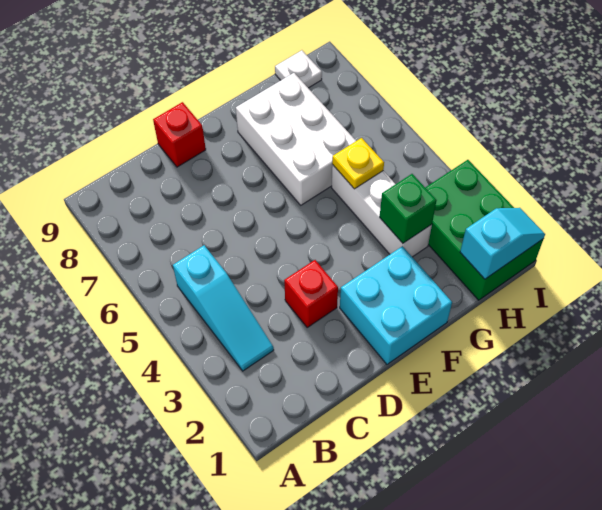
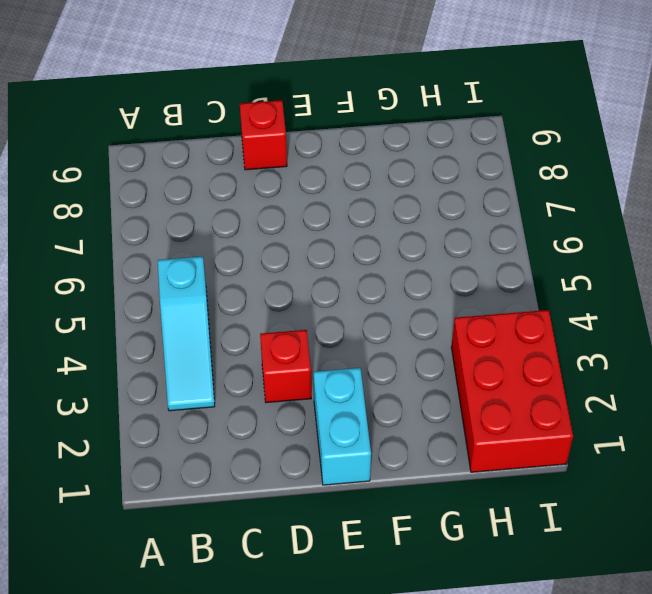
cyan brick E1:E2 level 1 -> cyan brick E1:F2 level 1
red brick H1:I3 level 1 -> green brick H1:I3 level 1
none -> white brick F6:G8 level 1
none -> white brick G3:G5 level 1

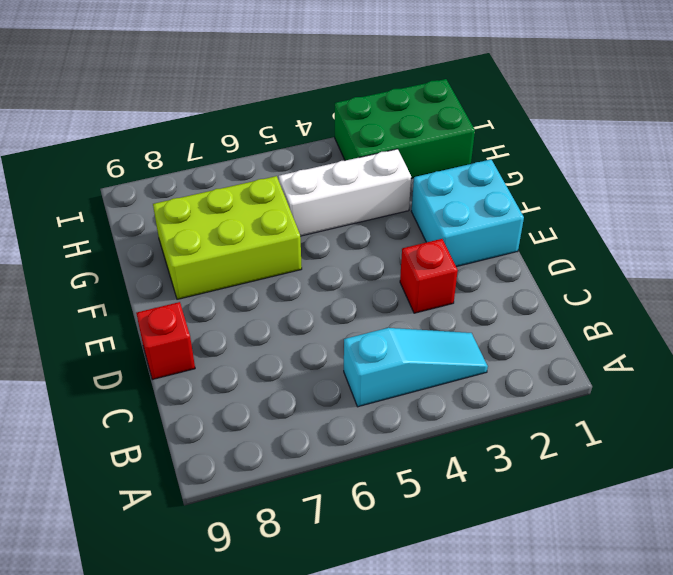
lime brick F6:G8 level 1 -> white brick F6:G8 level 1
none -> white plate H9 level 1
none -> green brick G3 level 2

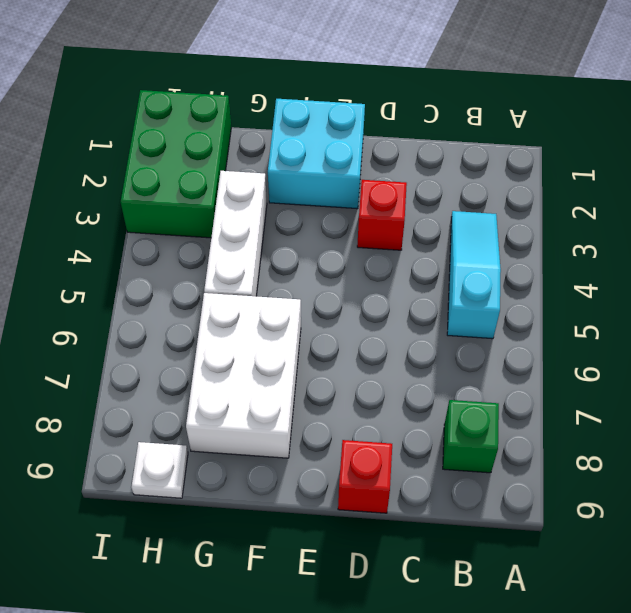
green brick B8 level 1 -> green brick G3 level 2
none -> yellow plate G5 level 2
none -> cyan slope H1:I1 level 2 top H

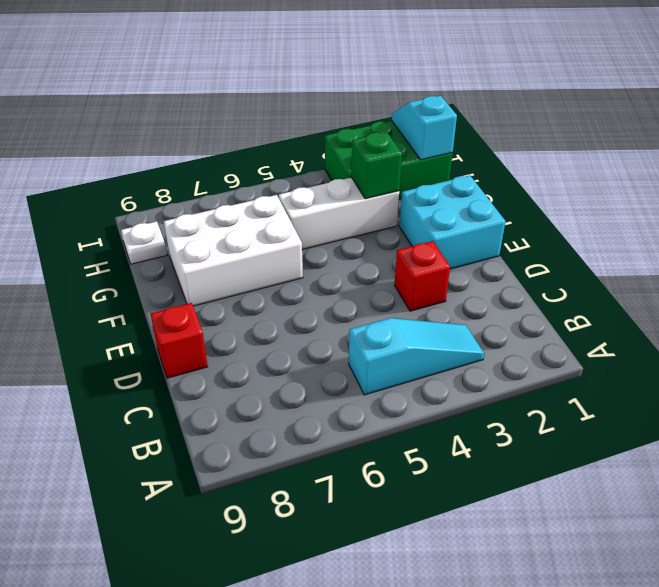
none -> yellow plate G5 level 2

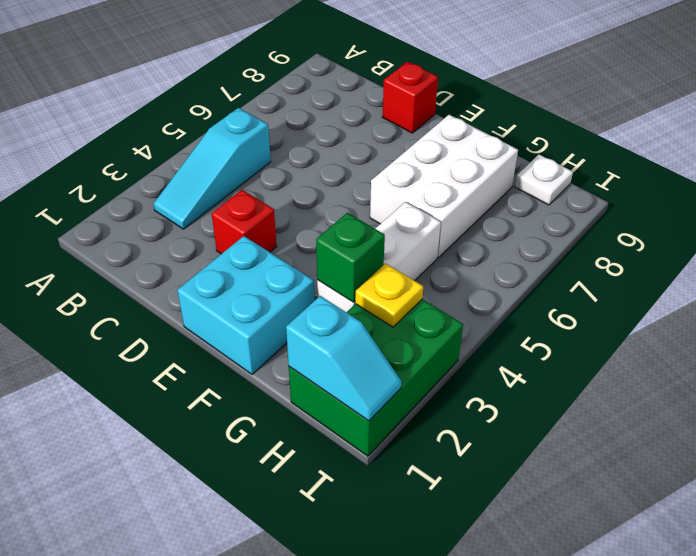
yellow plate H3 level 2 -> yellow plate G5 level 2

